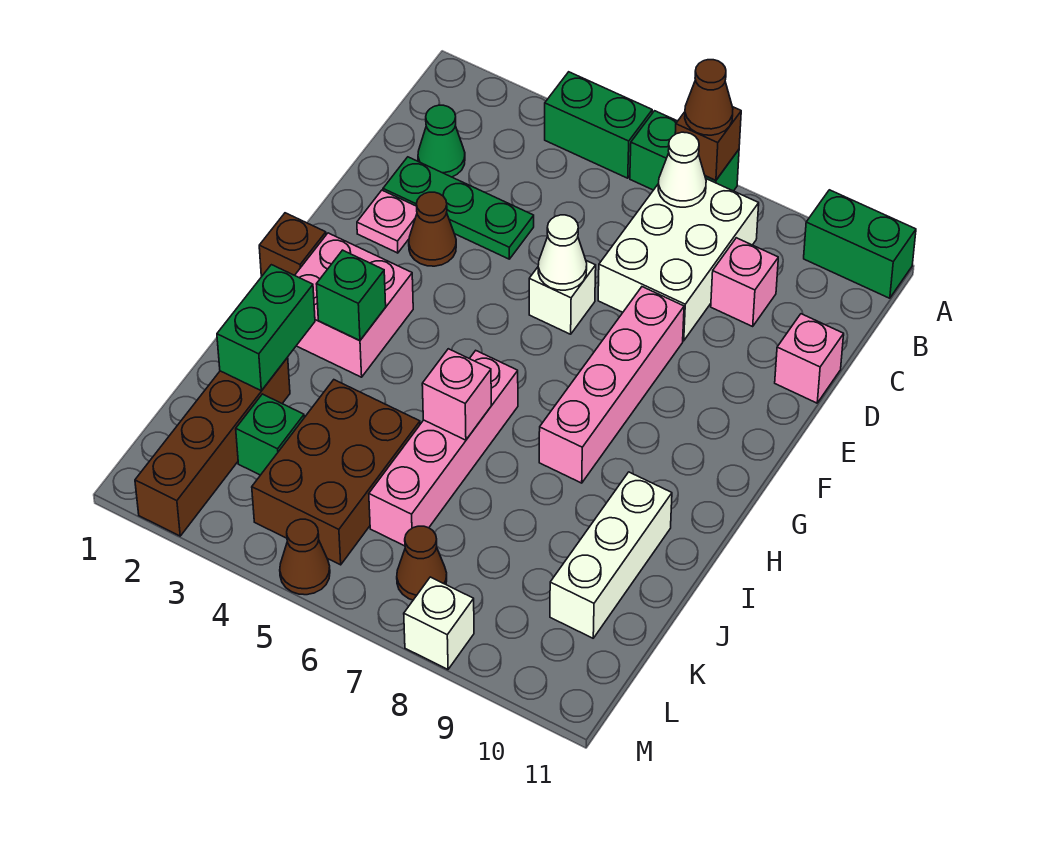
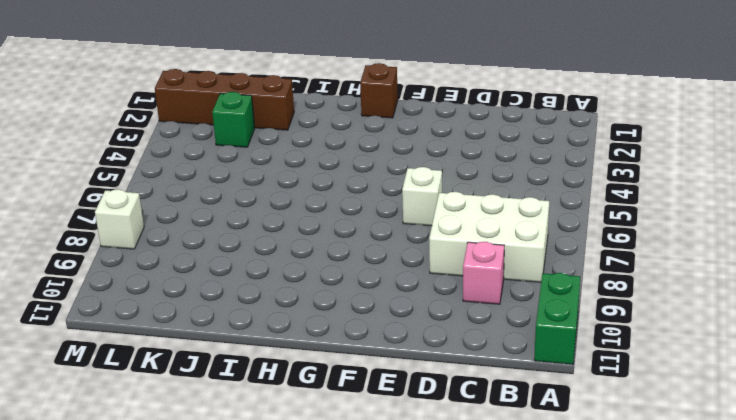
none -> green brick A4:A5 level 1
none -> green brick A6:A7 level 1
none -> green cone C2 level 1

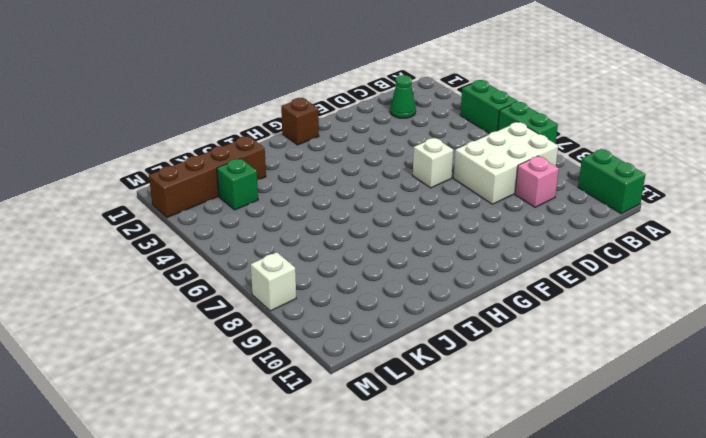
none -> green plate D2:D4 level 1
none -> pink brick D11 level 1
none -> pink plate E2 level 1

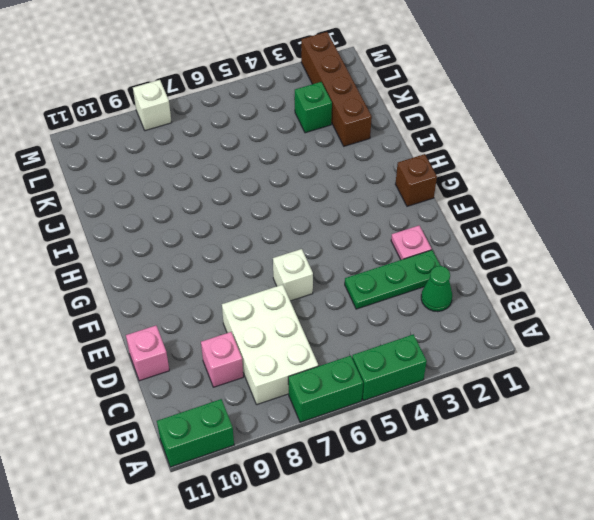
none -> brown cone E3 level 1
none -> pink brick E8:H8 level 1
none -> pink brick G2:H3 level 1

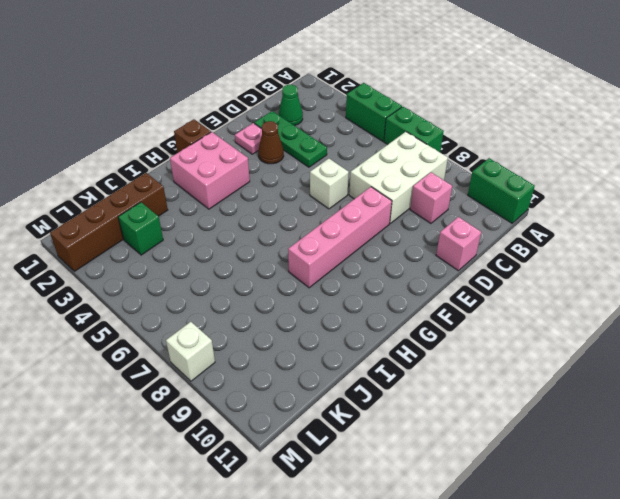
none -> pink brick H6:K6 level 1
none -> white brick I10:K10 level 1
none -> brown brick J4:L5 level 1

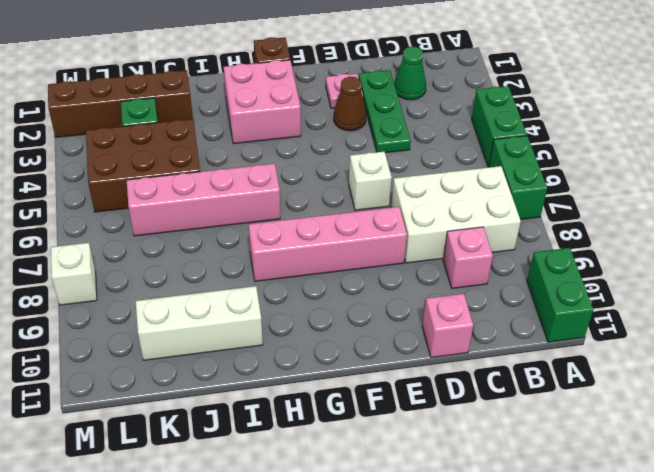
none -> brown cone L7 level 1
none -> brown cone M5 level 1
none -> brown brick A7 level 2

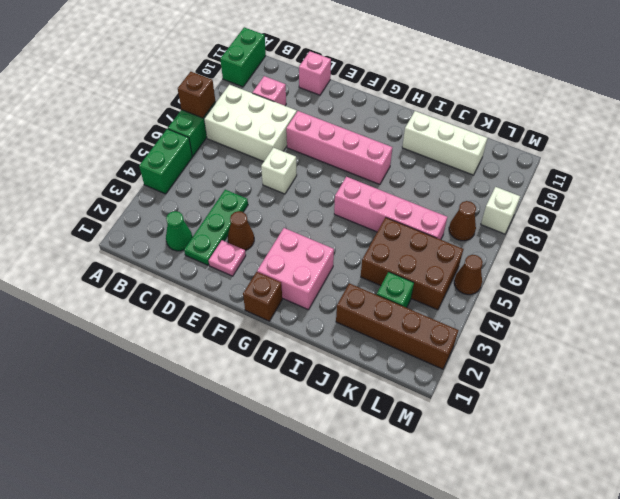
none -> white cone B7 level 2
none -> white cone E6 level 2
none -> green brick H3 level 2

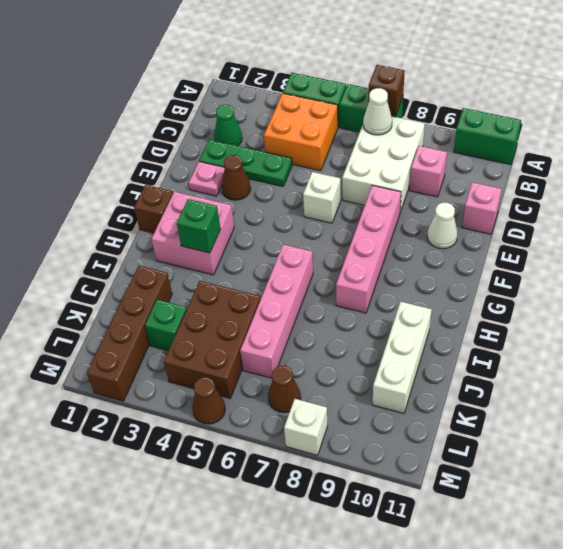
orange brick B4:C5 level 1 -> none
white cone E10 level 1 -> white cone E6 level 2
none -> green brick I2:J2 level 2
none -> pink brick I6 level 2
none -> brown cone A7 level 3

